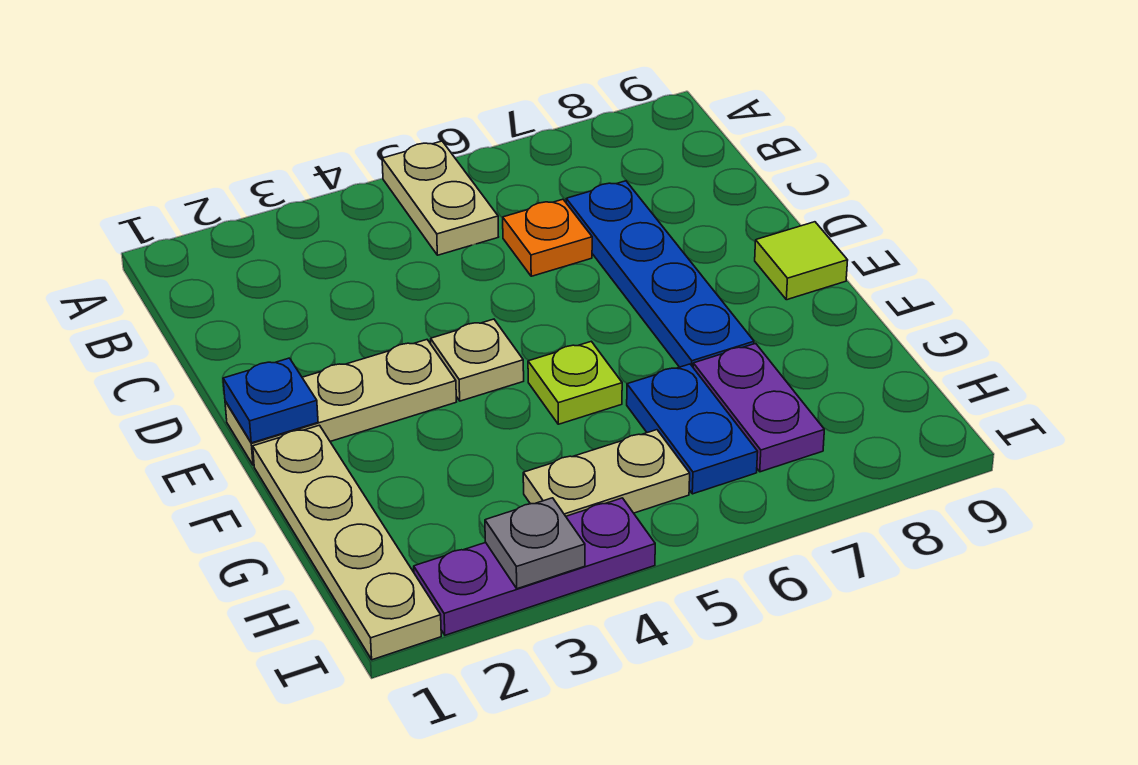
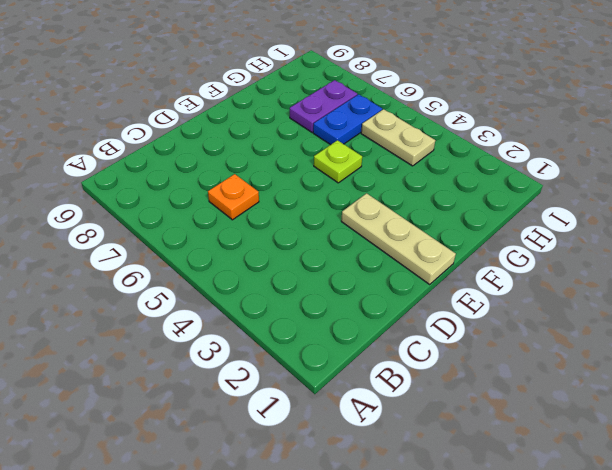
none -> tan plate A5:B5 level 1
none -> blue plate C7:F7 level 1
none -> tan plate E4 level 1

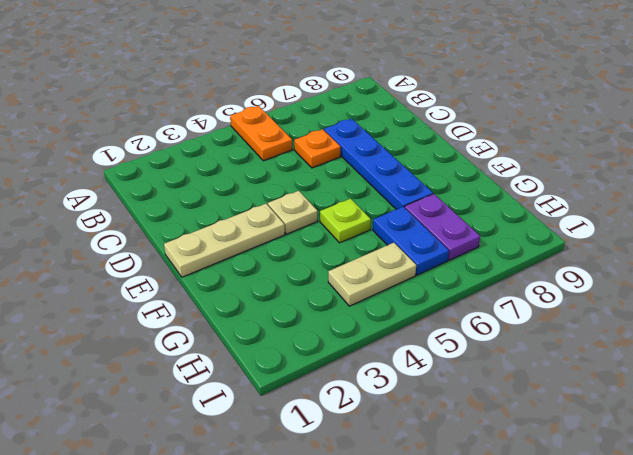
orange plate A5:B5 level 1 -> tan plate A5:B5 level 1
none -> lime tile E9 level 1
none -> tan plate F1:I1 level 1
none -> purple plate I2:I4 level 1

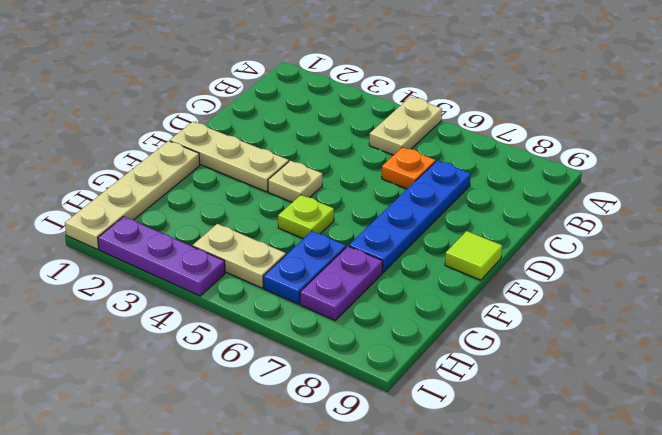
none -> blue plate E1 level 2
none -> grey plate I3 level 2

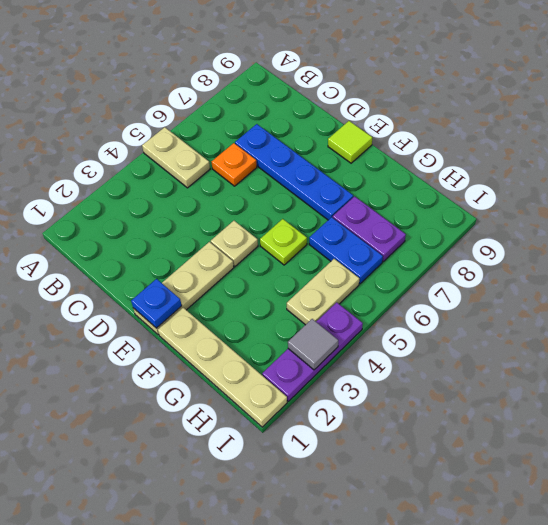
grey tile I3 level 2 -> grey plate I3 level 2

